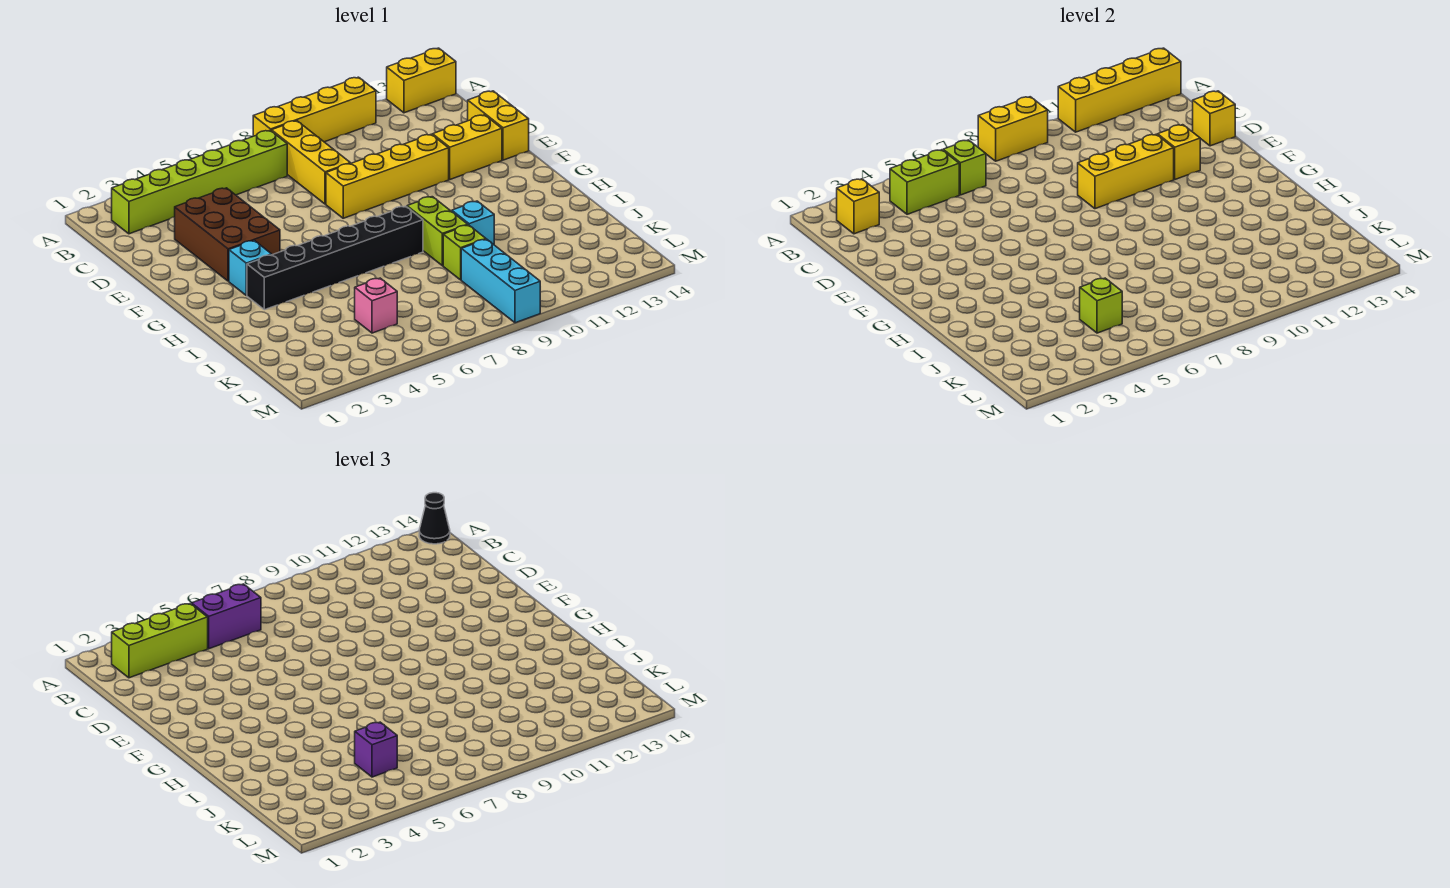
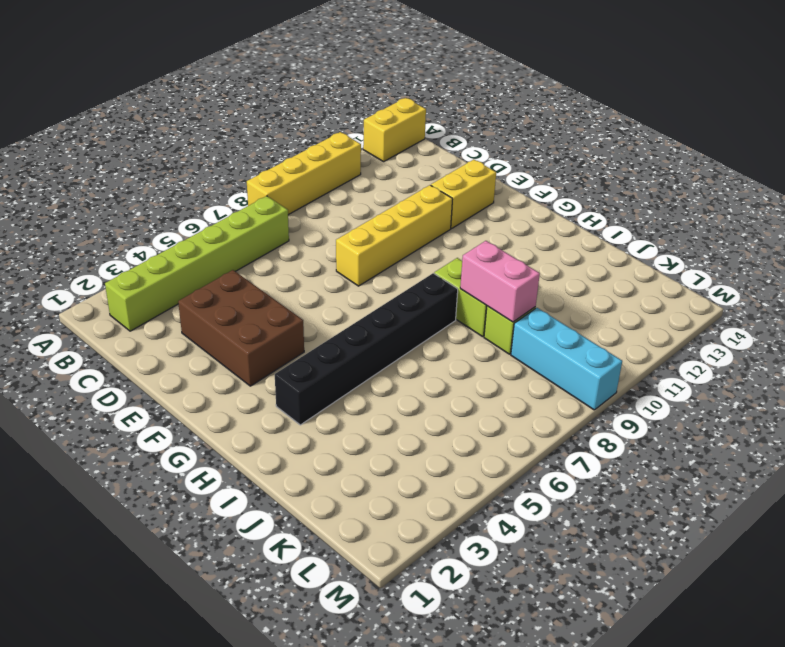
pink brick I9:J9 level 2 -> none
none -> yellow brick B8:D8 level 1
none -> yellow brick D14:E14 level 1
none -> cyan brick G3 level 1

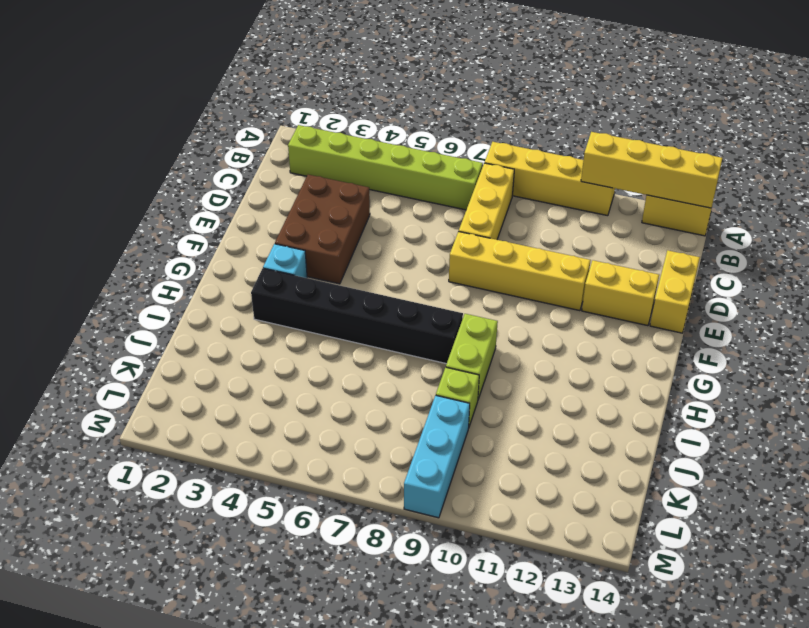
none -> cyan brick I10 level 1
none -> pink brick K5 level 1
none -> yellow brick A8:A9 level 2

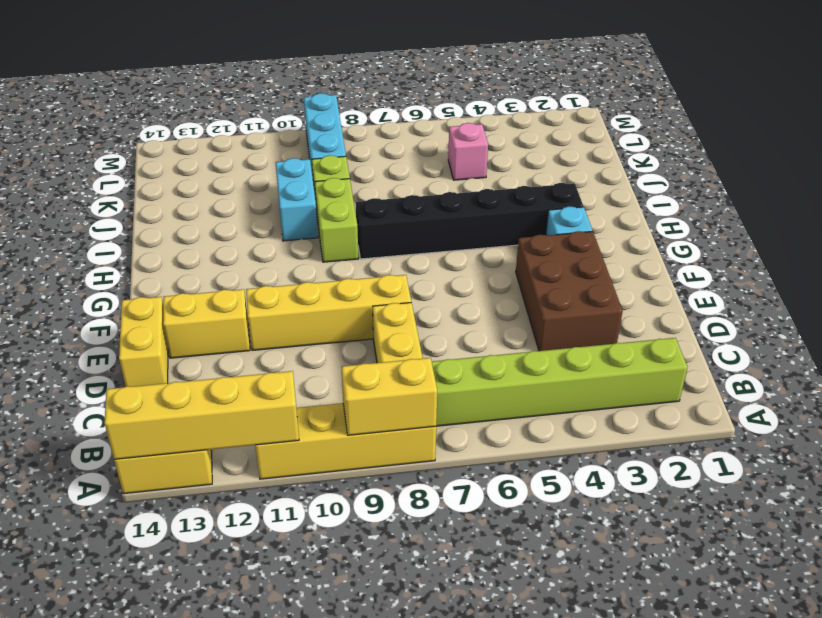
cyan brick I10:J10 level 1 -> cyan brick I10 level 1
none -> yellow brick B2 level 2
none -> lime brick B4:B5 level 2
none -> lime brick B6 level 2

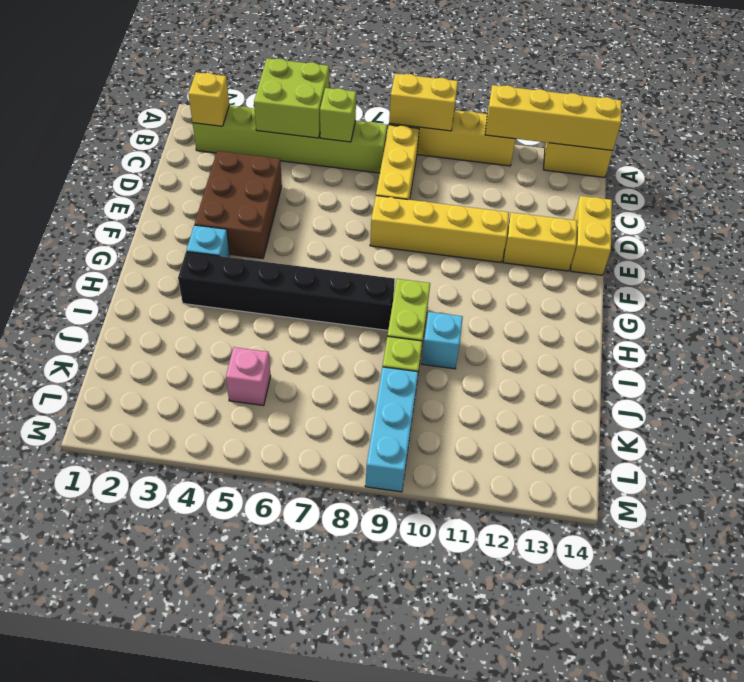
lime brick A4:B5 level 2 -> lime brick B4:B5 level 2
none -> yellow brick D14 level 2
none -> yellow brick E9:E11 level 2
none -> yellow brick E12 level 2

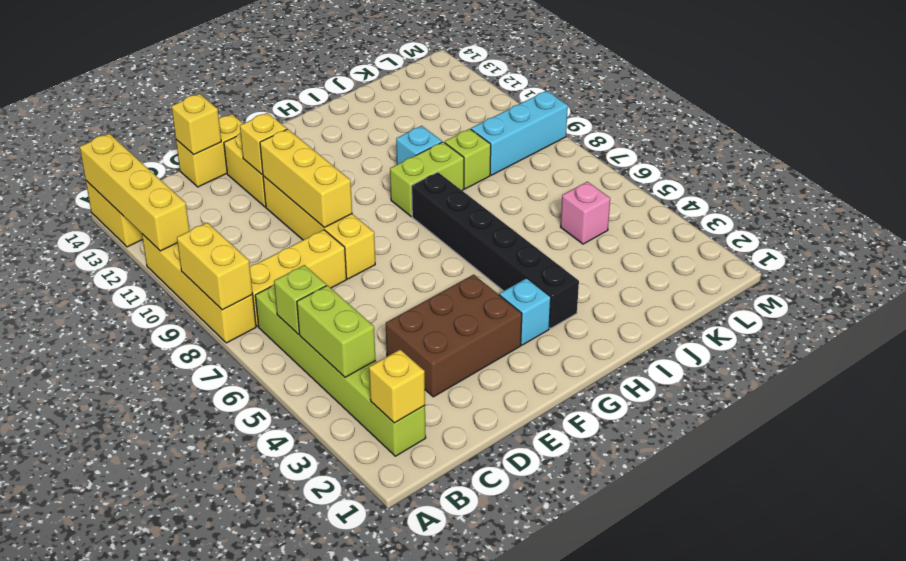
none -> lime brick K5 level 2
none -> black cone A14 level 3
none -> lime brick B2:B4 level 3

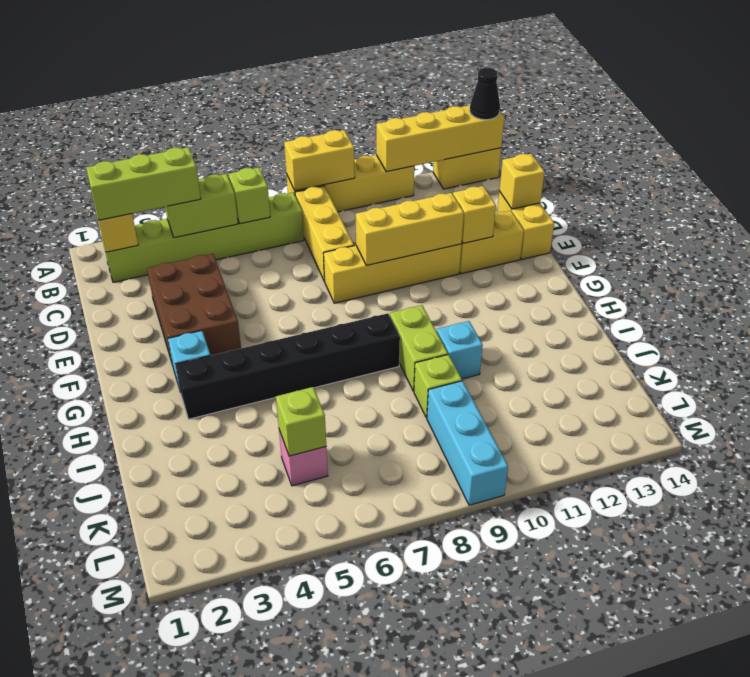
none -> purple brick B5:B6 level 3
none -> purple brick K5 level 3

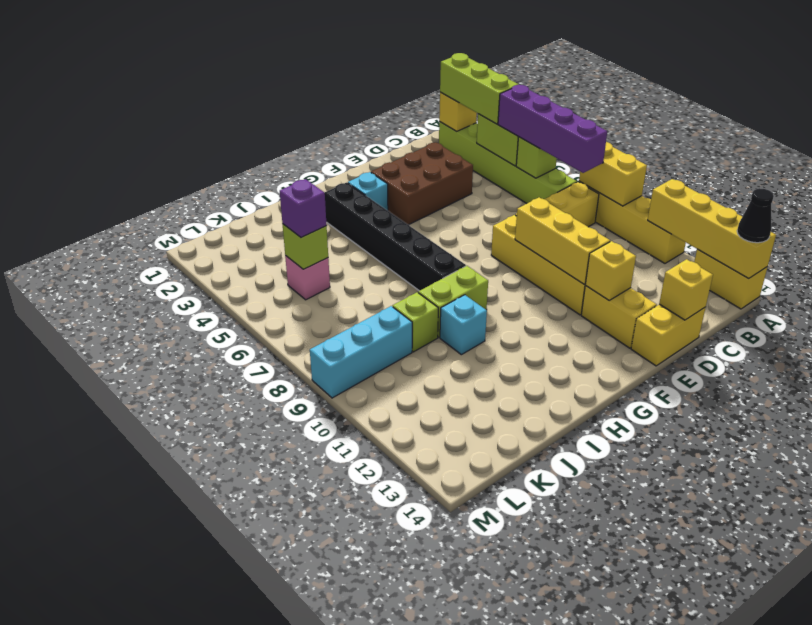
purple brick B5:B8 level 3 -> purple brick B5:B6 level 3

